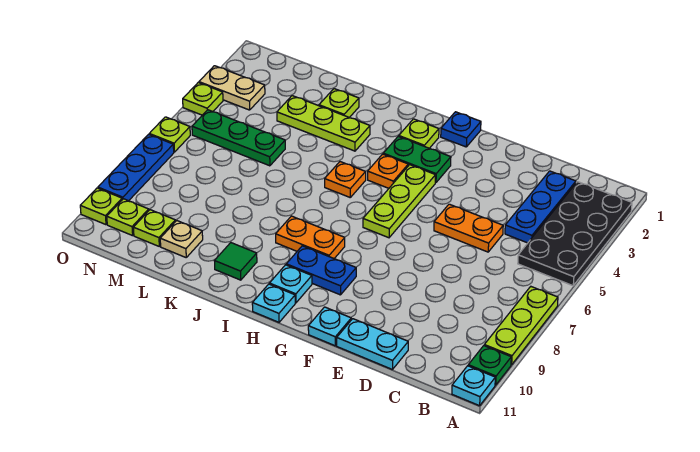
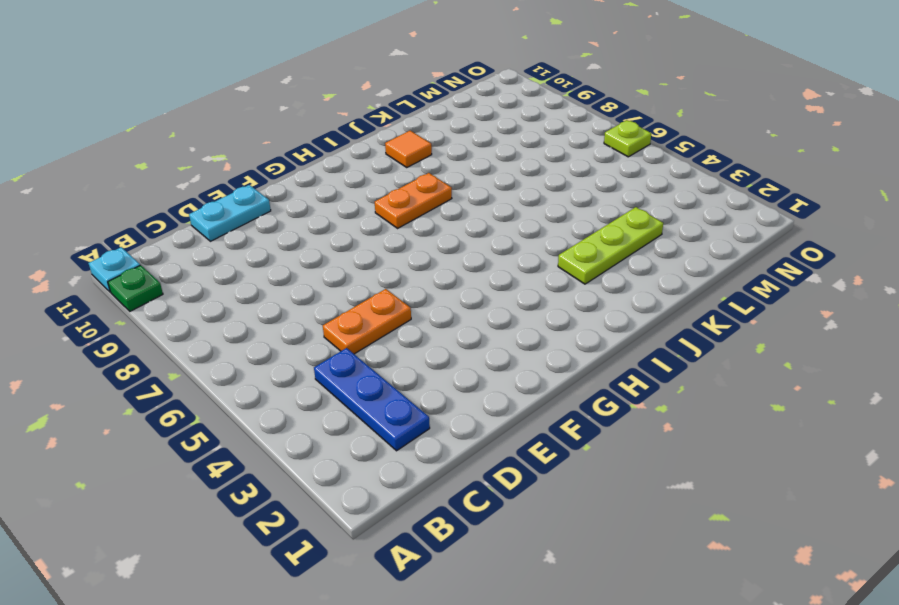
orange tile J10 level 1 -> green tile J10 level 1
none -> black plate A2:B5 level 1
none -> lime plate A7:A9 level 1
none -> cyan plate F11 level 1
none -> blue plate G1 level 1

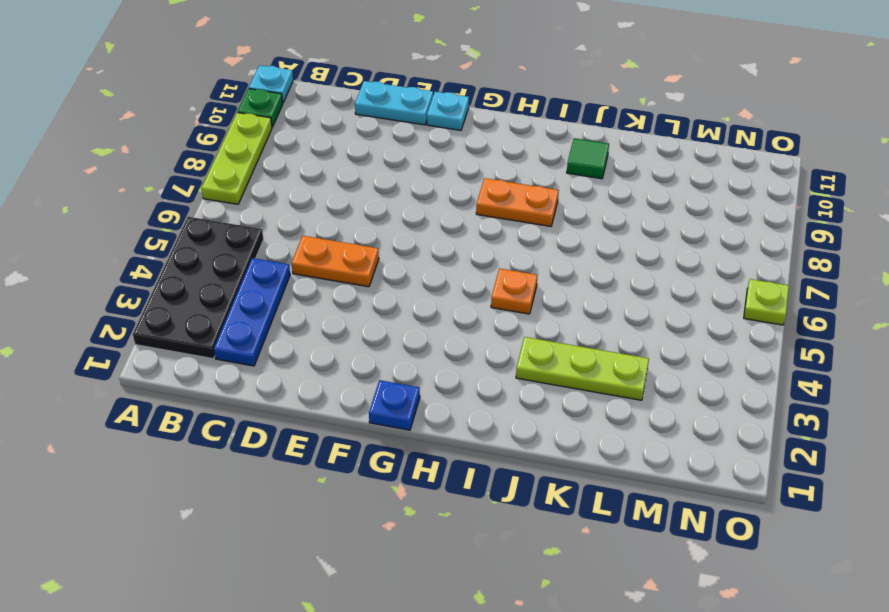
none -> green plate G3:H3 level 1
none -> lime plate G4:G6 level 1
none -> blue plate G9:H9 level 1
none -> lime plate H2 level 1

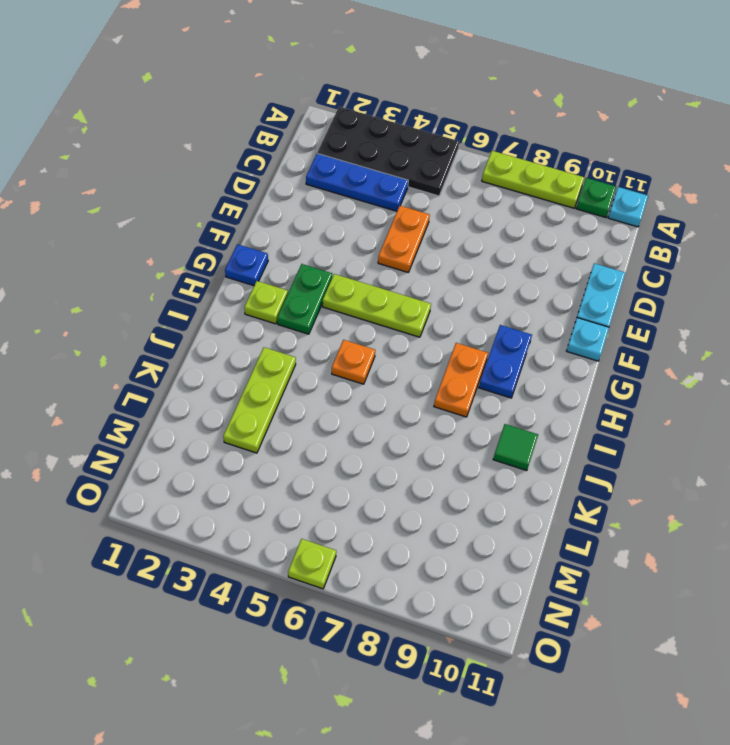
none -> orange plate H4 level 1
none -> cyan plate H10 level 1
none -> cyan plate H11 level 1
none -> lime plate K2 level 1

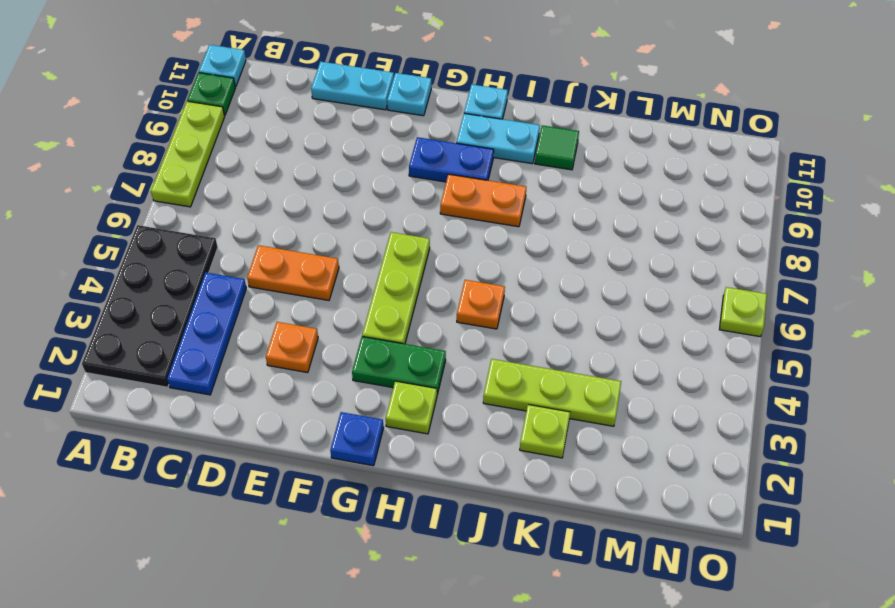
orange plate E3 level 1 -> orange plate H4 level 1
cyan plate H10:I10 level 1 -> cyan plate H10 level 1
none -> green plate L5:N5 level 1
none -> tan plate L10 level 1
none -> lime plate M10 level 1
none -> tan plate N3:O3 level 1

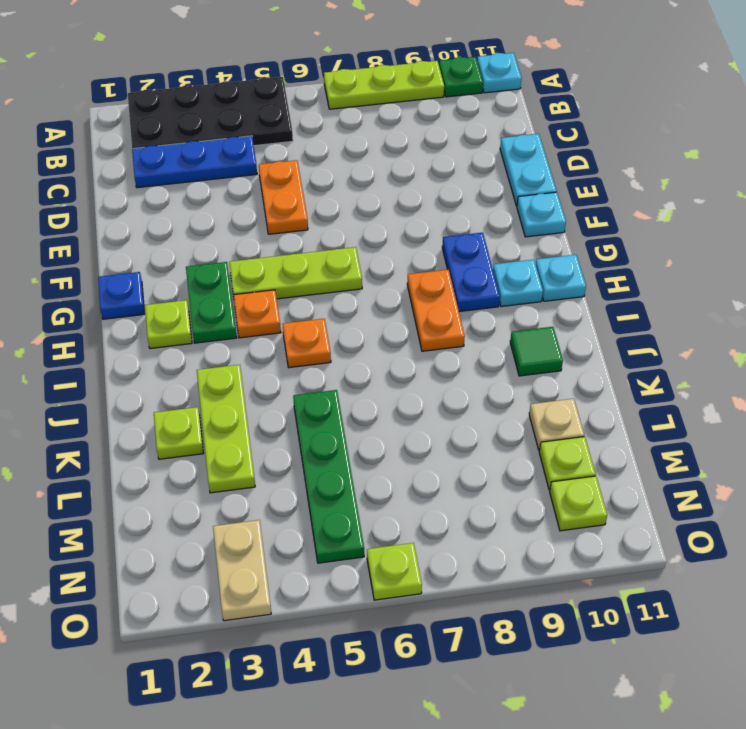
green plate K5:N5 level 1 -> green plate L5:N5 level 1
none -> lime plate O4 level 1
none -> blue plate O7:O9 level 1
none -> lime plate O10 level 1

